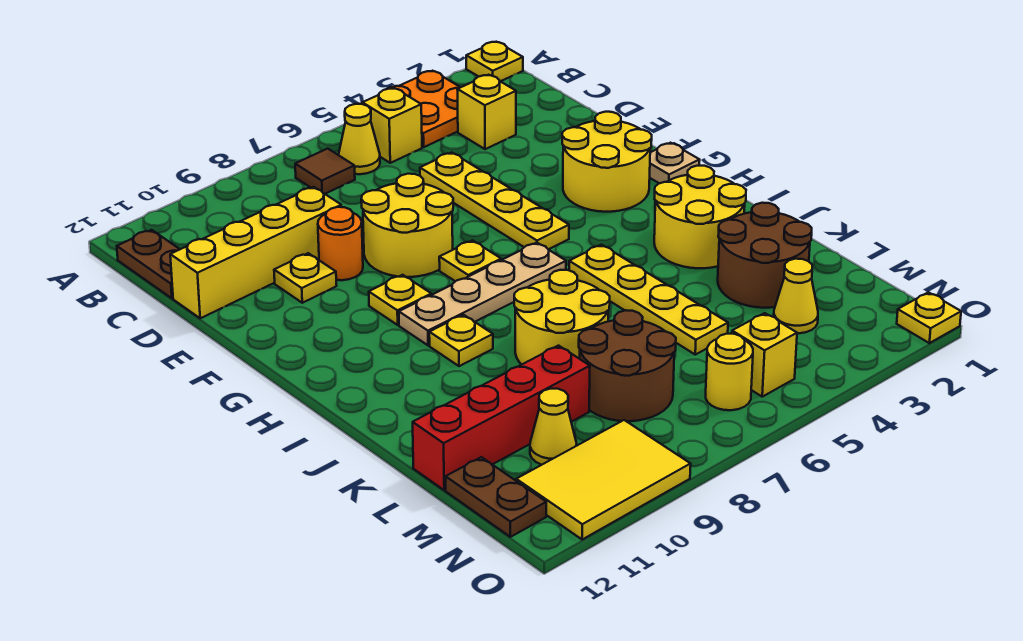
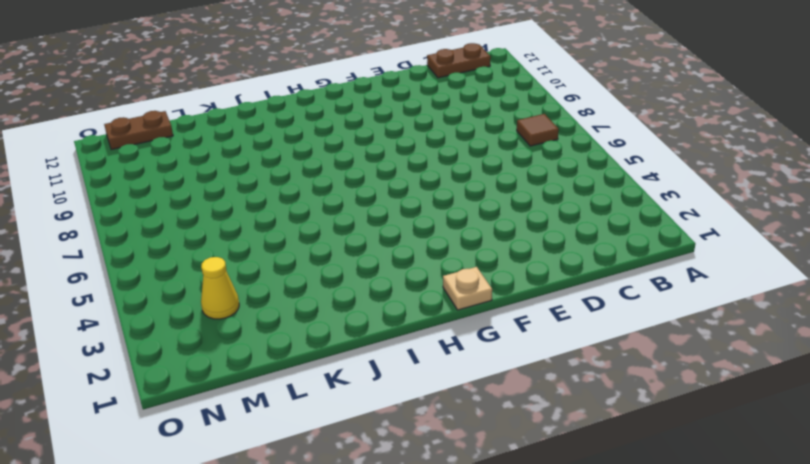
none -> yellow plate A1 level 1
none -> orange plate A3:B4 level 1
none -> yellow brick B5 level 1
none -> yellow cone B6 level 1

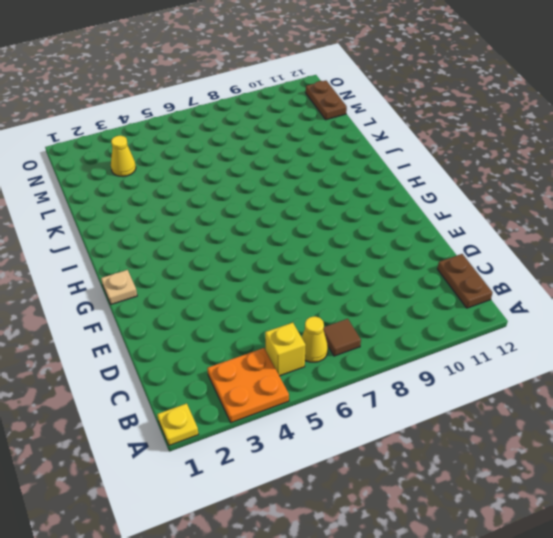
none -> yellow brick C3 level 1
none -> yellow plate D5:G5 level 1
none -> yellow brick D9:D12 level 1
none -> yellow round brick E7:F8 level 1

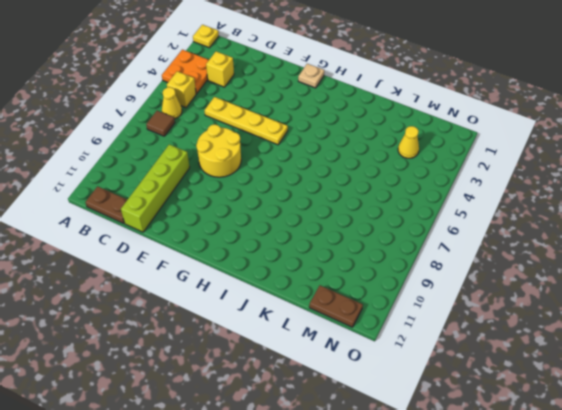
lime brick D9:D12 level 1 -> yellow brick D9:D12 level 1
none -> orange round brick E9 level 1
none -> yellow plate E10 level 1
none -> yellow round brick F2:G3 level 1
none -> yellow plate G7 level 1

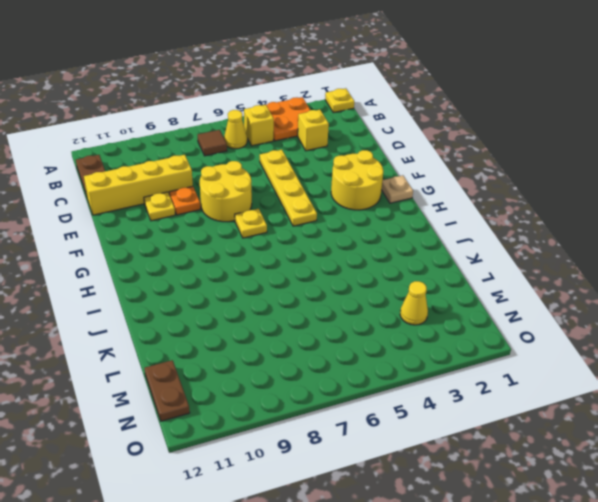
orange plate E9 level 1 -> orange round brick E9 level 1
none -> yellow plate G9 level 1
none -> tan plate H6:H9 level 1
none -> yellow round brick I2:J3 level 1
none -> yellow plate I5:L5 level 1

